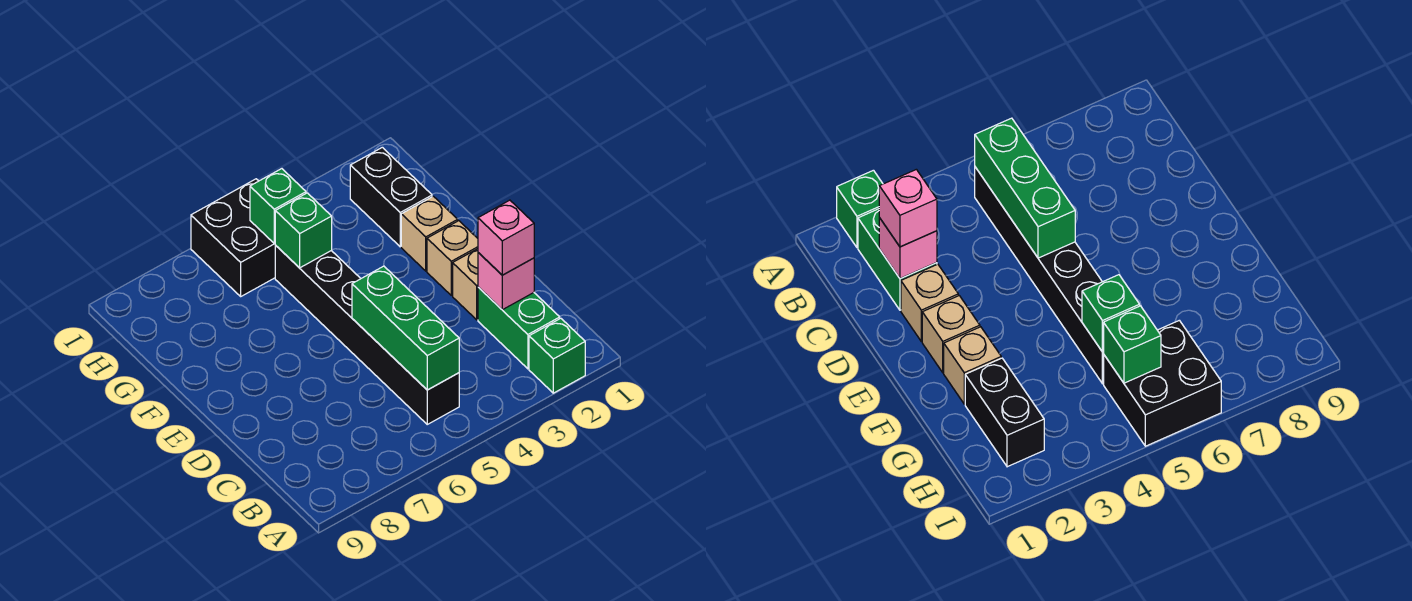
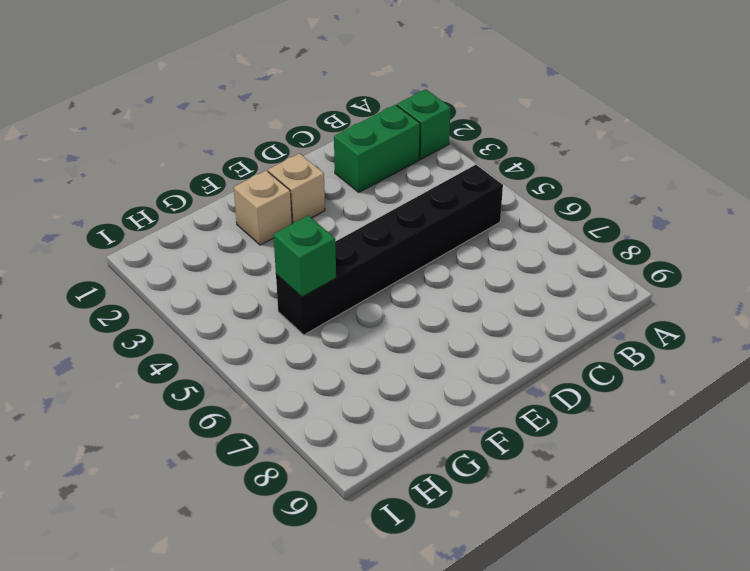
none -> tan brick D2 level 1
none -> black brick G2:H2 level 1
none -> black brick H5:I6 level 1

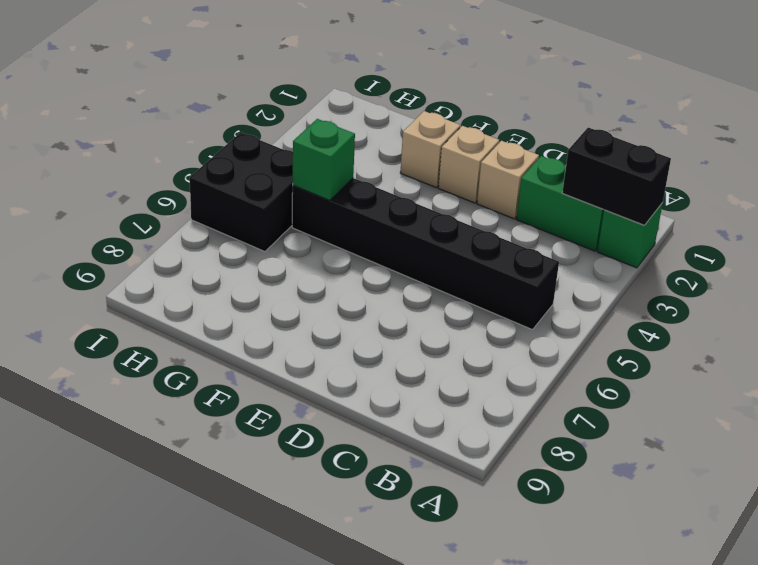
black brick A2:B2 level 2 -> black brick G2:H2 level 1
none -> green brick B5:D5 level 2
none -> pink brick C2 level 2
none -> green brick H5 level 2

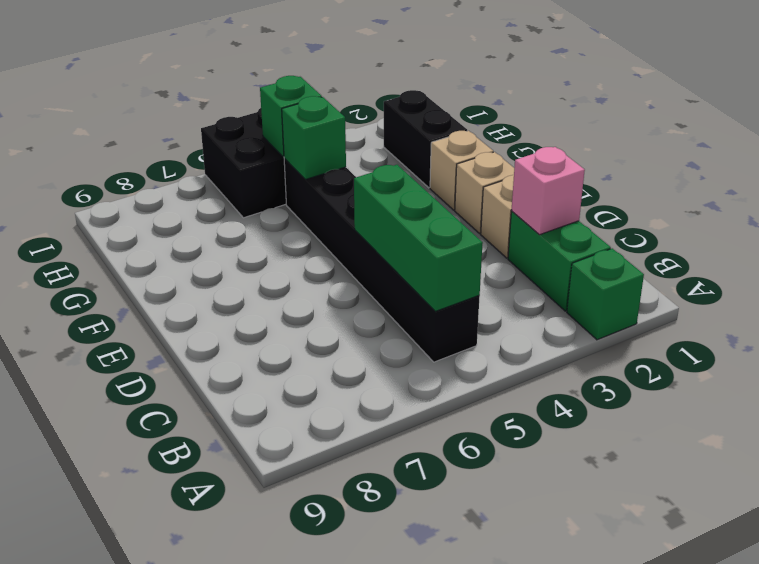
none -> pink brick C2 level 3

